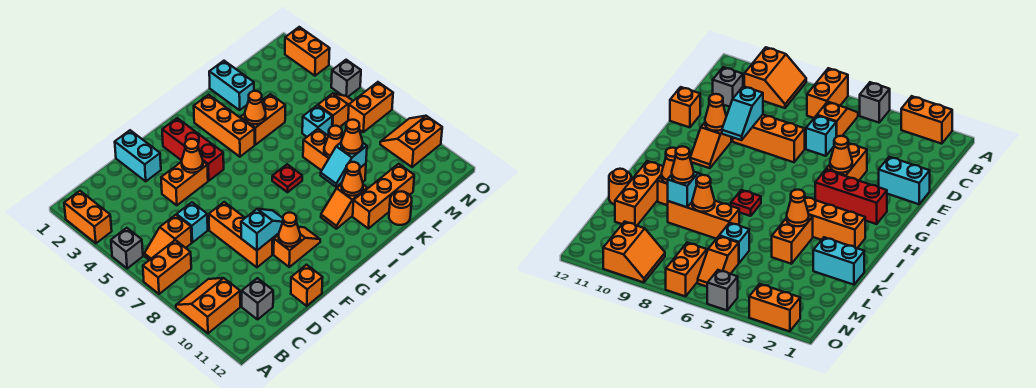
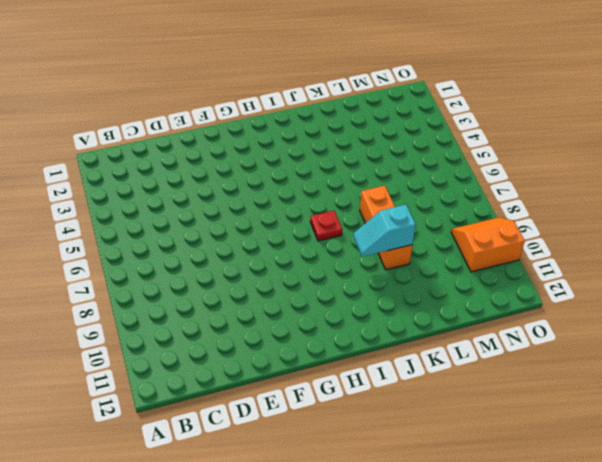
none -> orange brick A2:A3 level 1
none -> grey brick A5 level 1
none -> orange brick A7:B7 level 1
none -> orange slope A9:B10 level 1 top 10

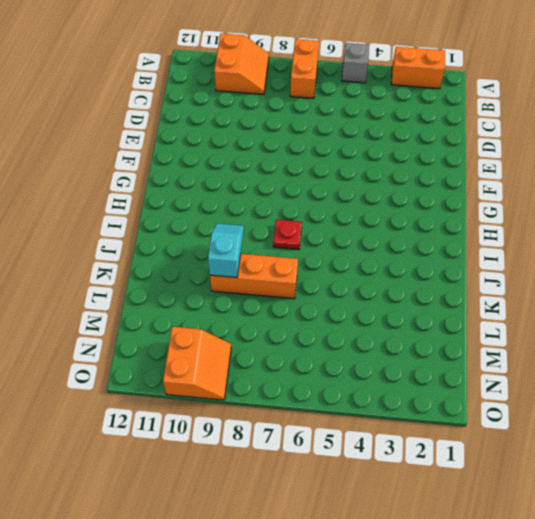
none -> orange slope B6:C6 level 1 top C
none -> grey brick C11 level 1
none -> cyan brick D6 level 1
none -> cyan brick E1:E2 level 1

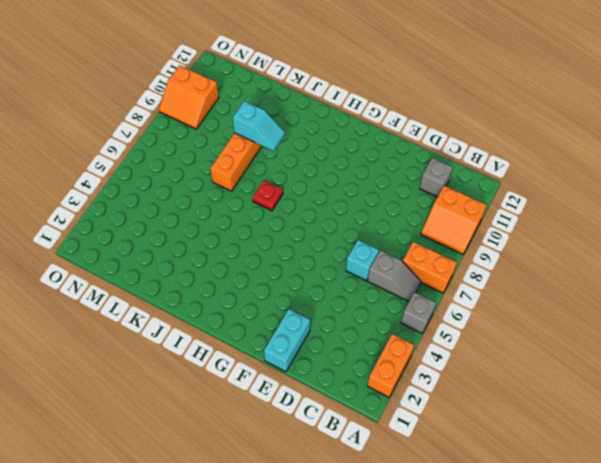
grey slope B6:C6 level 1 top C -> orange slope B6:C6 level 1 top C
none -> orange brick E4:F4 level 1
none -> orange brick E7:E9 level 1
none -> orange brick E12 level 1
none -> orange slope F10:G10 level 1 top F

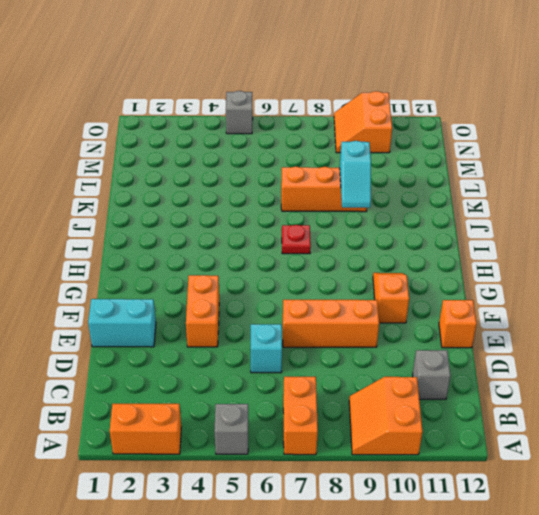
none -> orange slope B6:C6 level 1 top C
none -> red brick G2:G4 level 1
none -> orange brick I2:I4 level 1
none -> orange slope I10:J10 level 1 top J

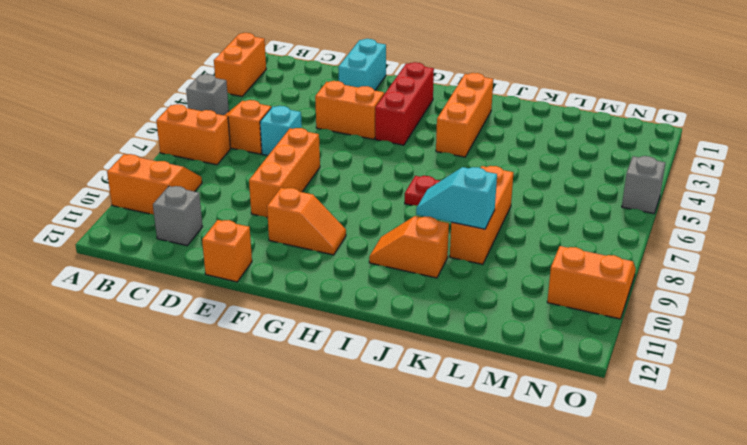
none -> orange brick J4:K4 level 1
none -> orange brick J11:L11 level 1
none -> cyan brick K1:K2 level 1
none -> orange round brick K12 level 1

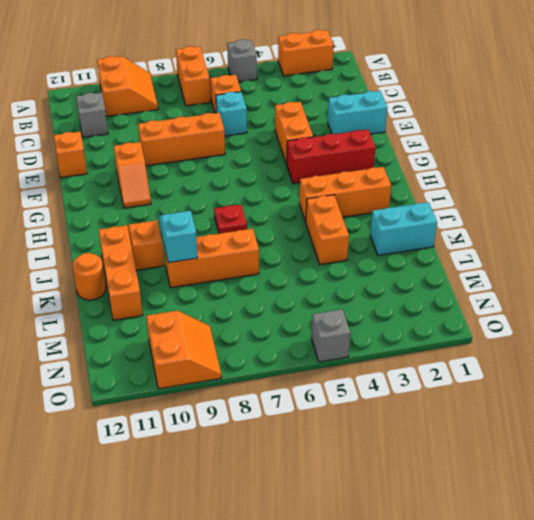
none -> cyan brick L6 level 1
none -> orange slope M6:N6 level 1 top M
none -> orange brick N7:O7 level 1
none -> orange brick O2:O3 level 1

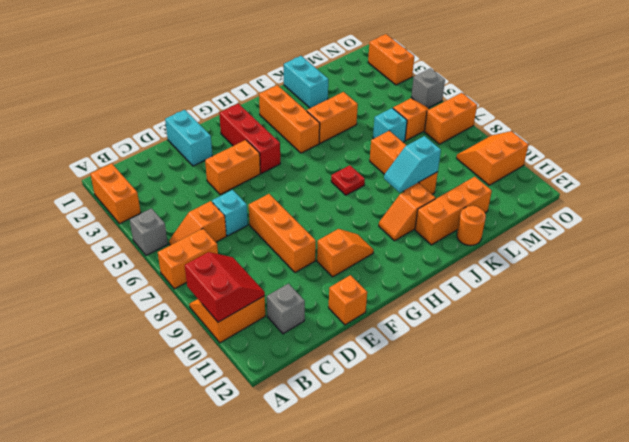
red slope A9:B10 level 2 top A -> none
none -> cyan slope E9:F9 level 2 top E
none -> orange cone F4 level 2
none -> orange cone F10 level 2
none -> orange cone J4 level 2

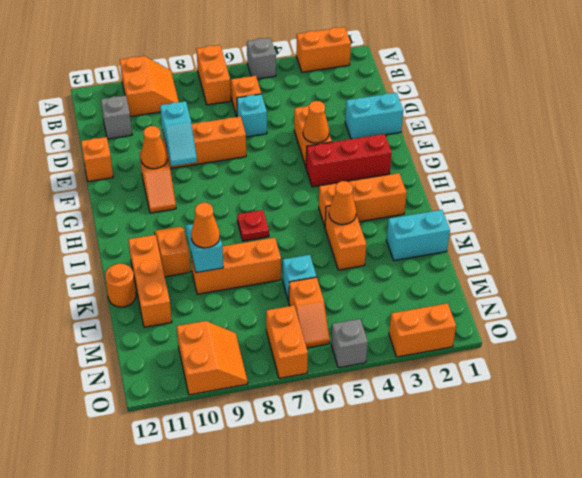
none -> orange cone J10 level 2
none -> orange cone K8 level 2

